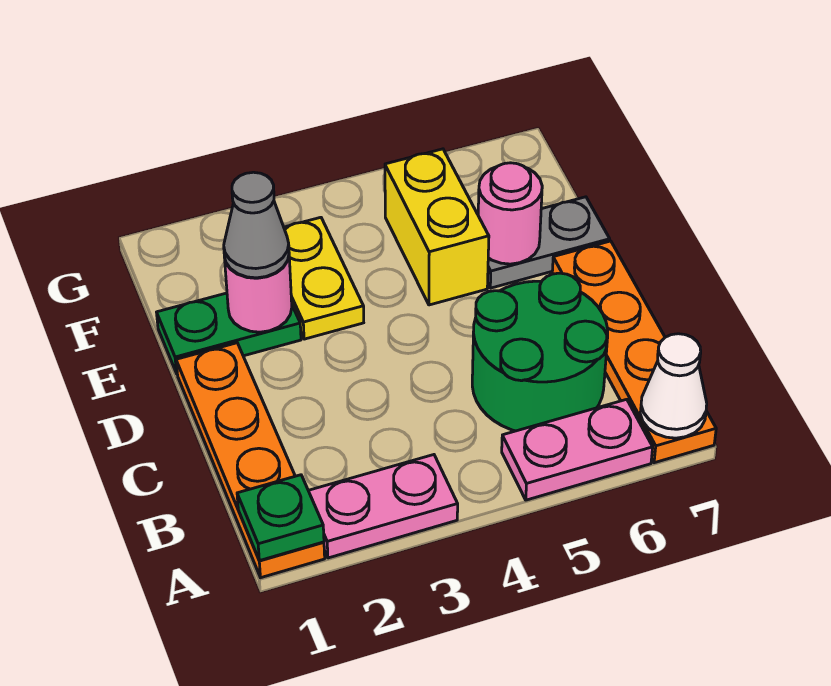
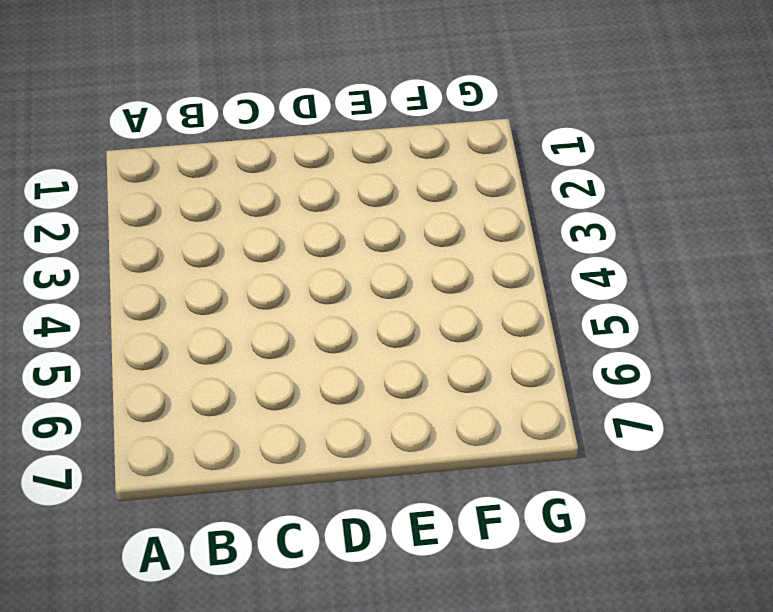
none -> orange plate A1:D1 level 1
none -> pink plate A2:A3 level 1
none -> pink plate A5:A6 level 1

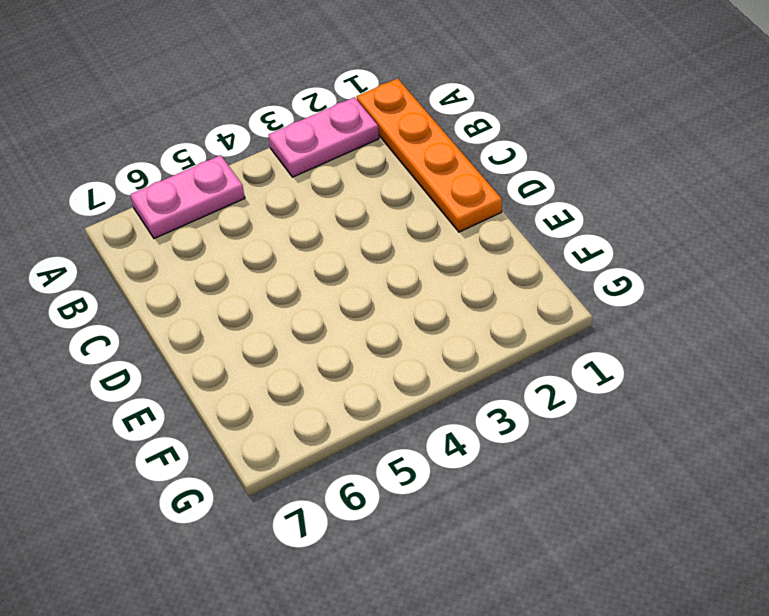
none -> orange plate A7:D7 level 1
none -> green round brick B5:C6 level 1
none -> green plate E1:E2 level 1

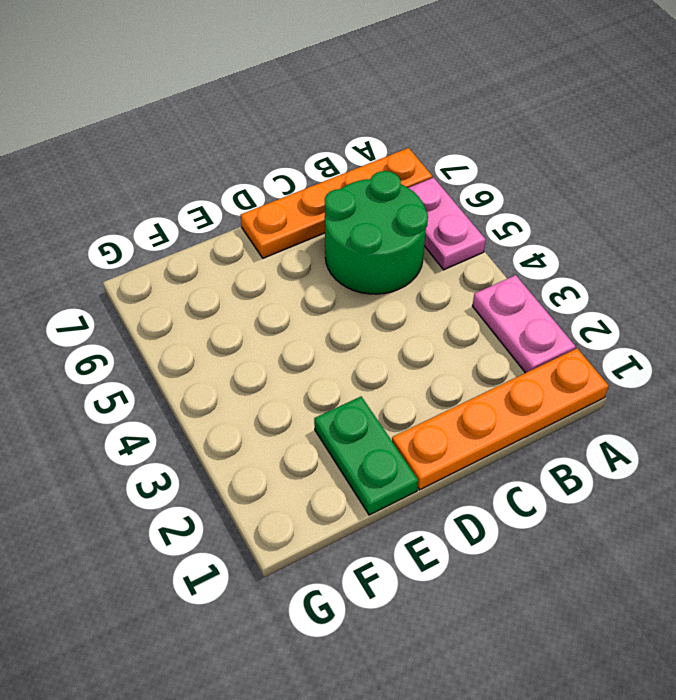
none -> yellow plate E3:F3 level 1
none -> yellow brick E5:F5 level 1
none -> grey plate E6:E7 level 1

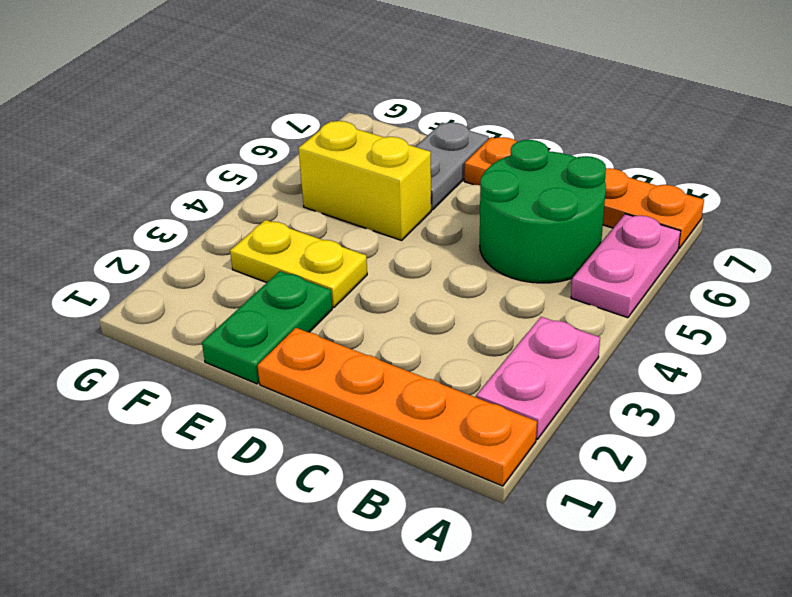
none -> green plate A1 level 2
none -> white cone A7 level 2
none -> pink round brick E2 level 2

